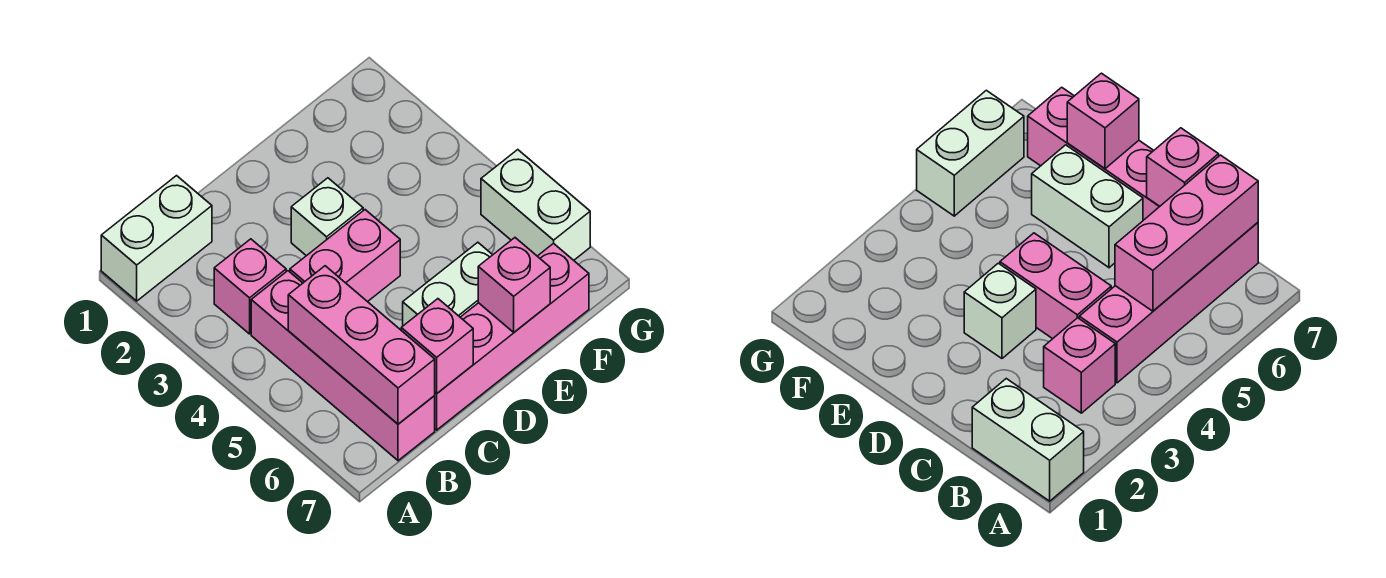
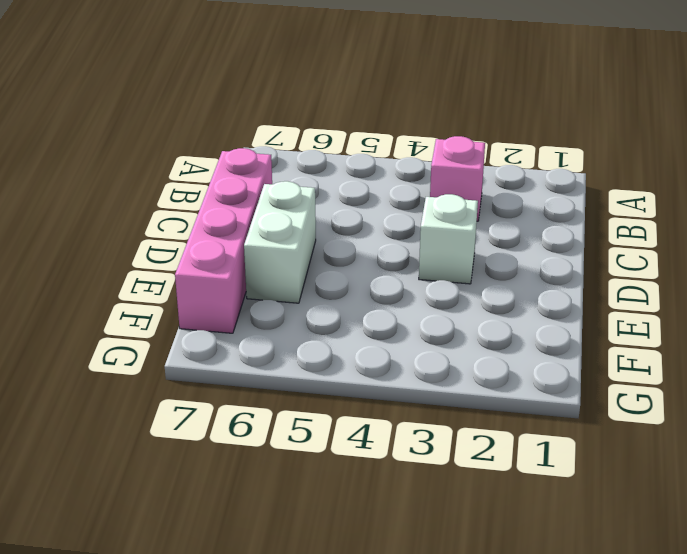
none -> white brick A1:B1 level 1
none -> pink brick B4:B7 level 1

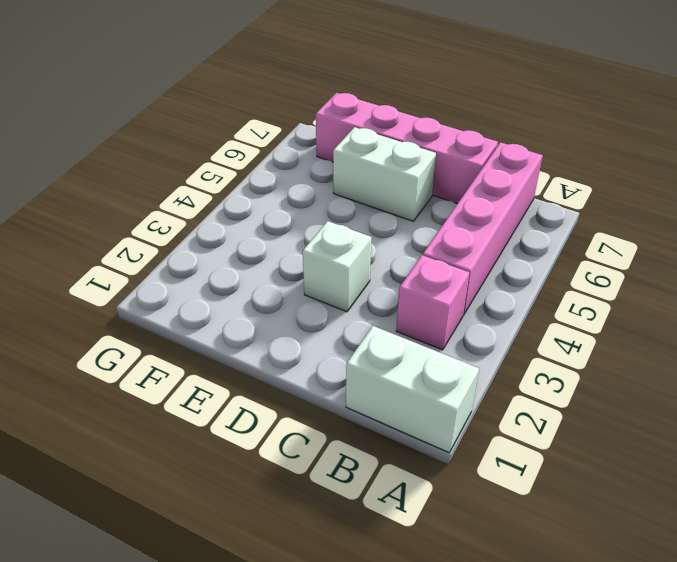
none -> pink brick C4:D4 level 1
none -> white brick G5:G6 level 1

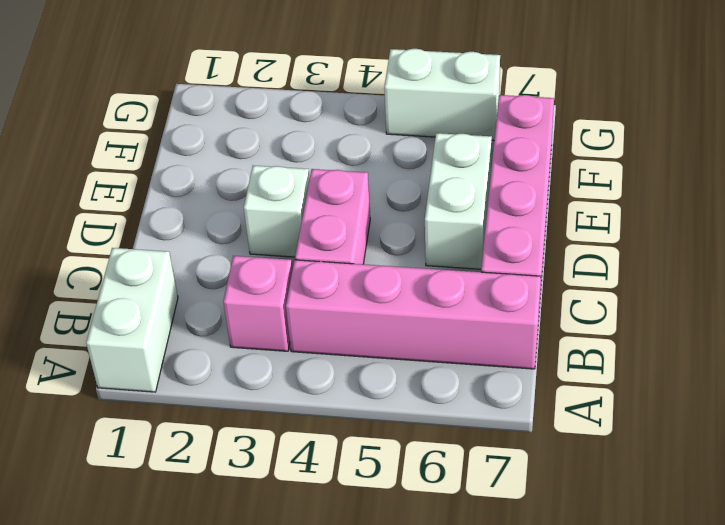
none -> pink brick B5:B7 level 2
none -> pink brick C7 level 2

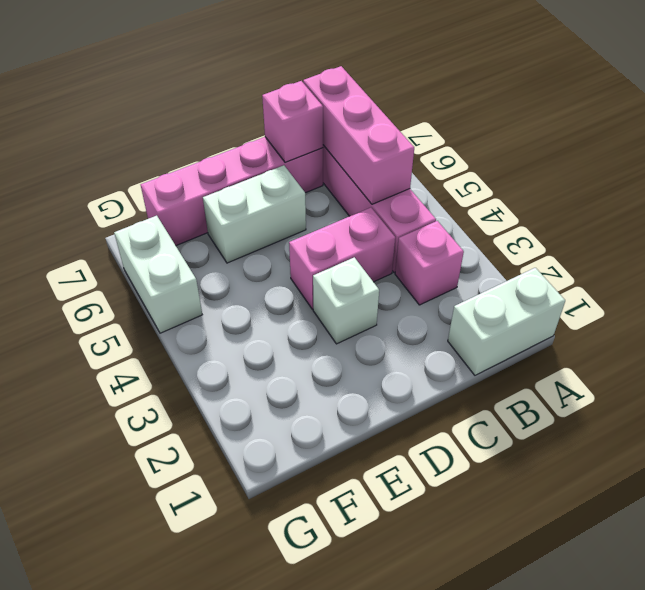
none -> pink brick E7 level 2

